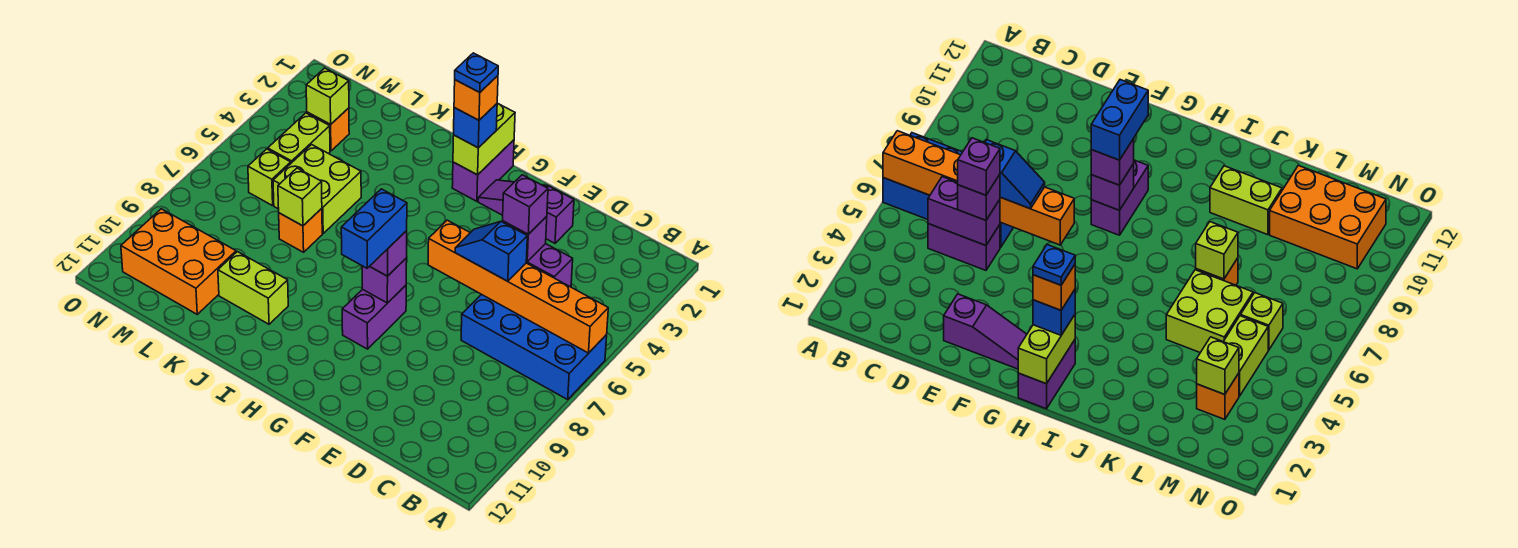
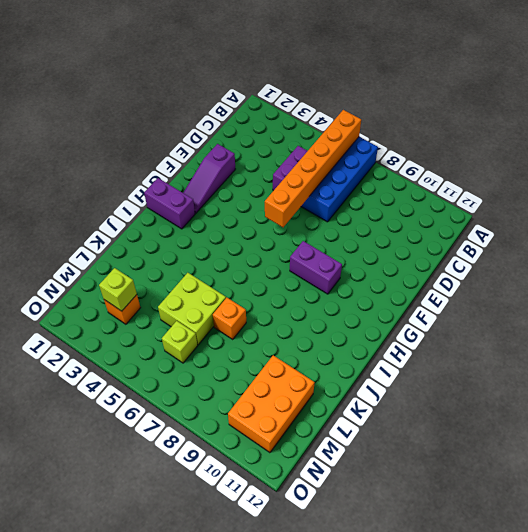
none -> lime brick J10:K10 level 1
none -> lime brick M4:M5 level 1
none -> purple brick C5:D5 level 2

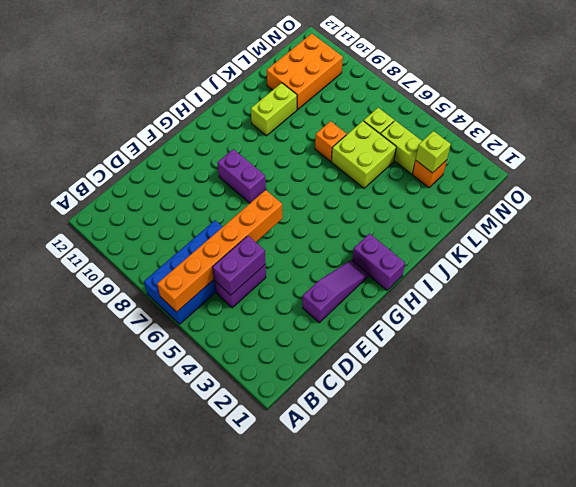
none -> purple brick G8 level 2
none -> lime brick H1:H2 level 2
none -> lime brick K7 level 2

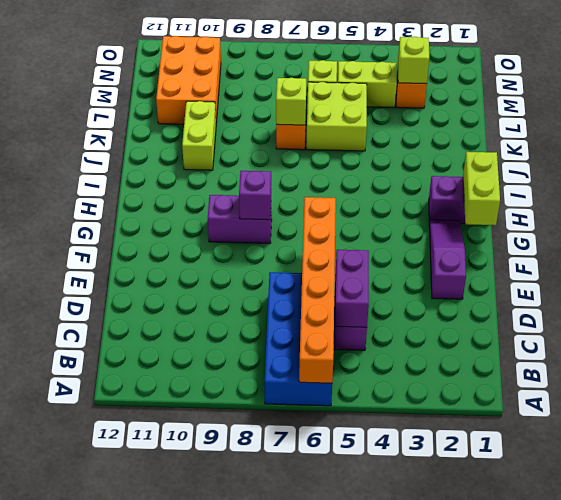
lime brick G1:H1 level 2 -> lime brick H1:H2 level 2
none -> purple brick D5 level 3
none -> blue slope D6:E6 level 3 top D
none -> purple brick G8 level 3

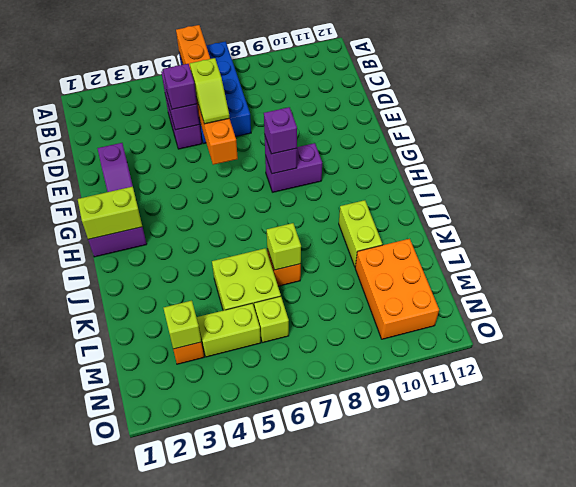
lime slope D6:E6 level 3 top D -> blue slope D6:E6 level 3 top D
none -> blue brick H2 level 3
none -> purple brick D5 level 4
none -> blue brick G8:G9 level 4

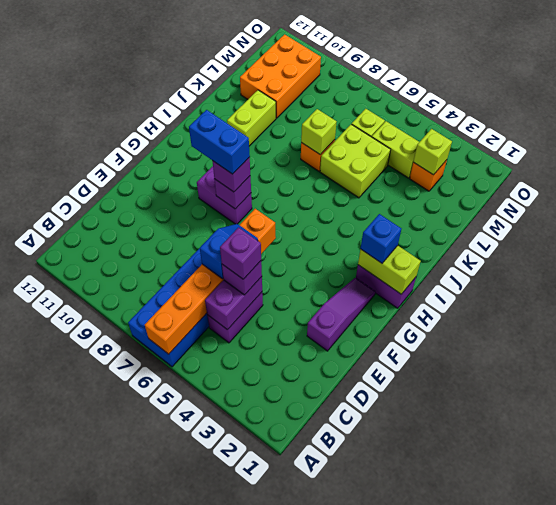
none -> orange brick H2 level 4
none -> blue plate H2 level 5

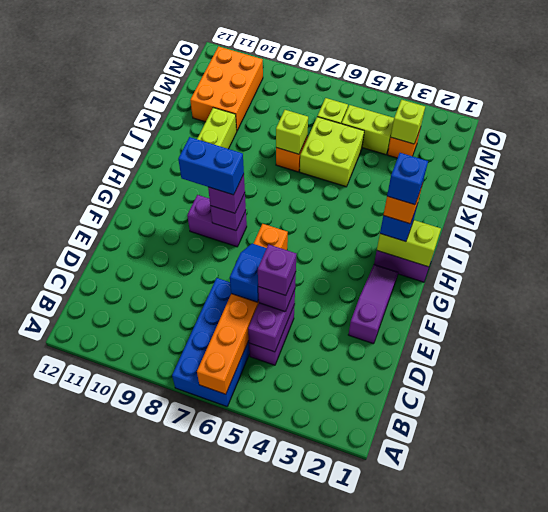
blue brick H2 level 5 -> blue plate H2 level 5

